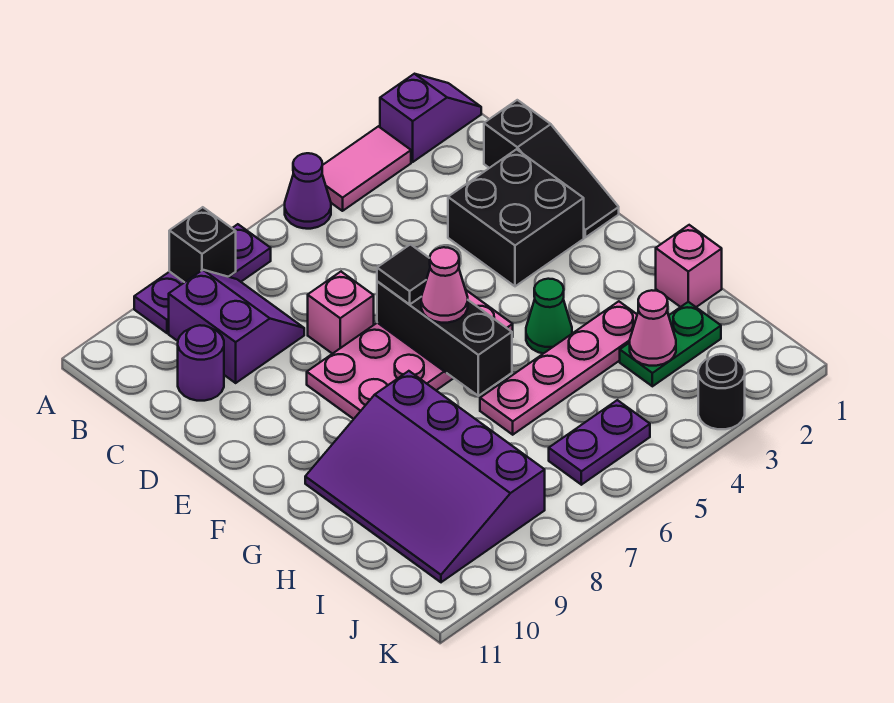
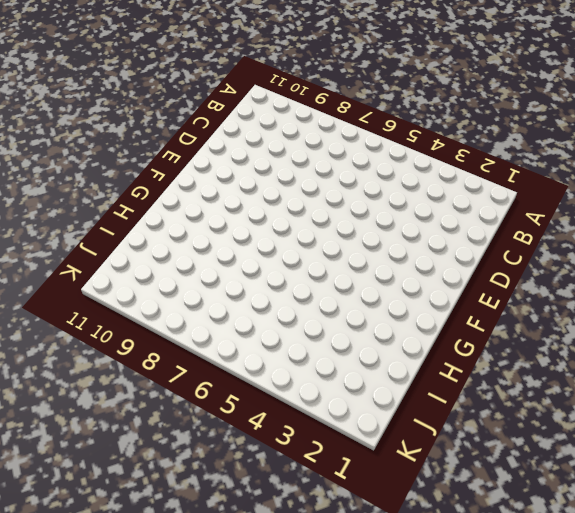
none -> purple slope A1:A2 level 1 top 2
none -> pink tile A3:A4 level 1
none -> purple cone A5 level 1

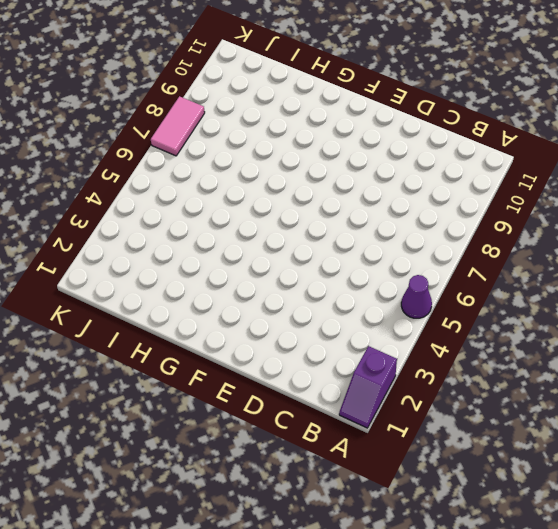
pink tile K7:K8 level 1 -> pink tile A3:A4 level 1
none -> purple plate A7:A9 level 1
none -> purple slope B8:C9 level 1 top 9
none -> black slope C1:E1 level 1 top C

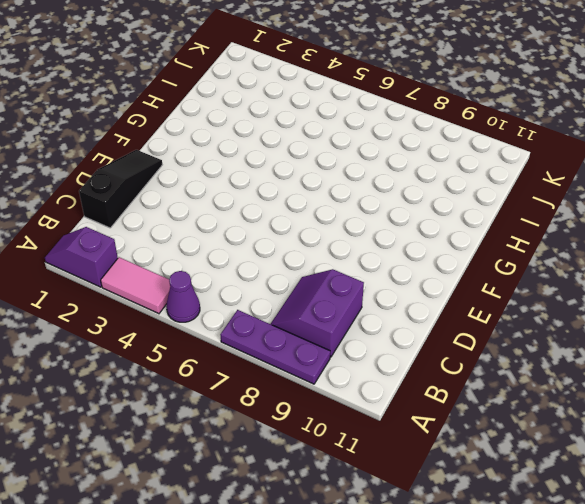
none -> purple round brick C10 level 1
none -> black brick D2:E3 level 1
none -> pink brick D7 level 1

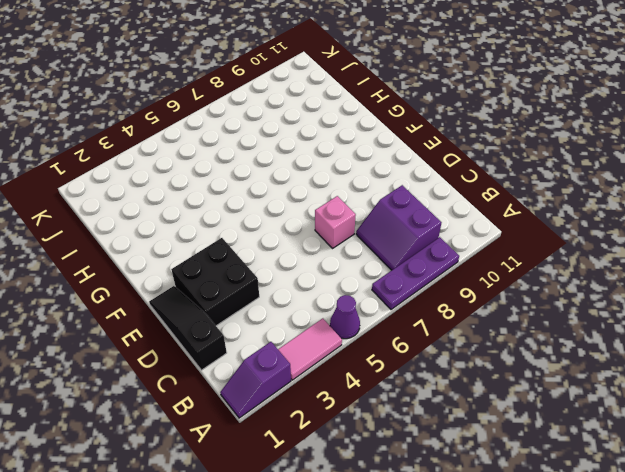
none -> purple round brick C10 level 1
none -> pink plate E5:F8 level 1
none -> green cone G4 level 1

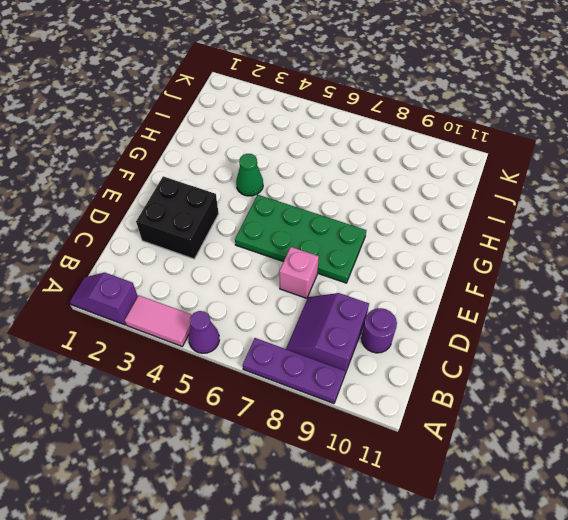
green plate E5:F8 level 1 -> pink plate E5:F8 level 1
none -> black slope C1:E1 level 1 top C
none -> purple slope G8:J10 level 1 top 8
none -> pink brick H1 level 1

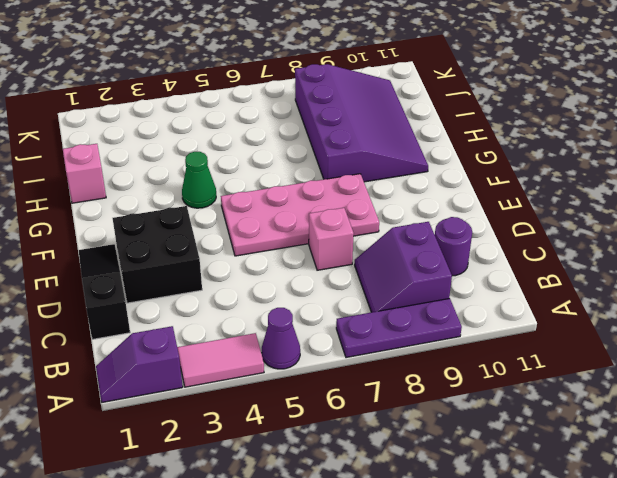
none -> pink plate H3:H6 level 1
none -> green plate I2:I3 level 1
none -> purple plate J5:J6 level 1

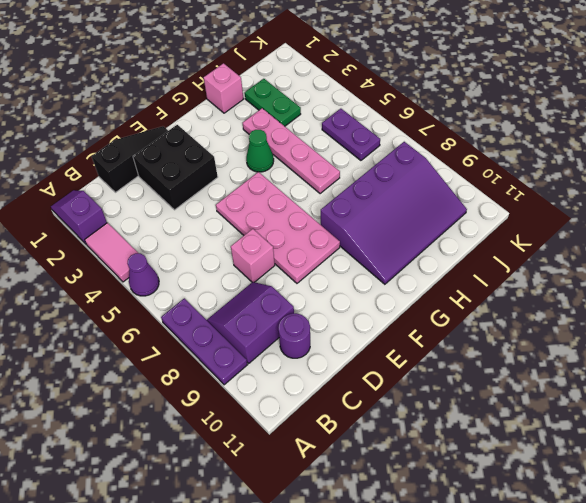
none -> black round brick K3 level 1
none -> black brick A8 level 2
none -> black brick E6:G6 level 2

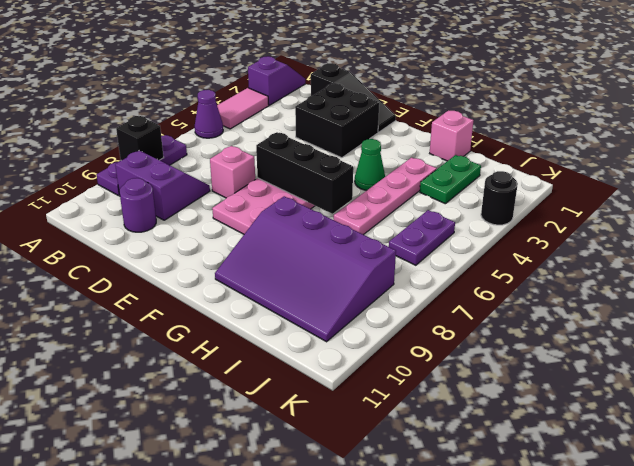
none -> pink cone I3 level 2
none -> black tile E6 level 3
none -> pink cone F6 level 3

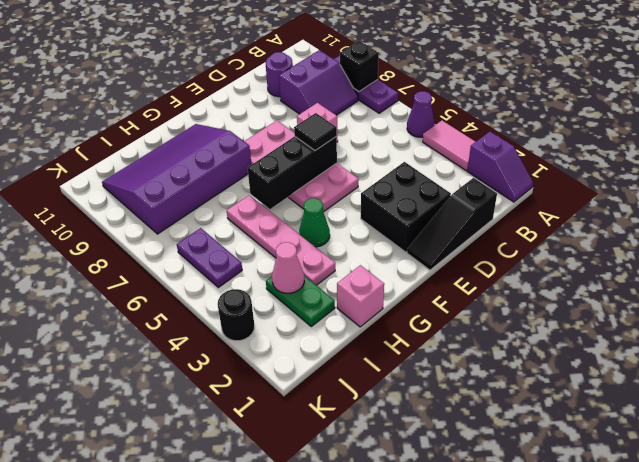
none -> pink cone F6 level 3

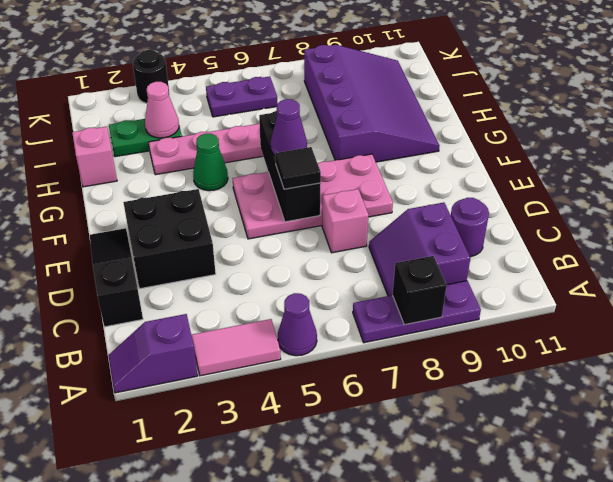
purple cone F6 level 3 -> pink cone F6 level 3

